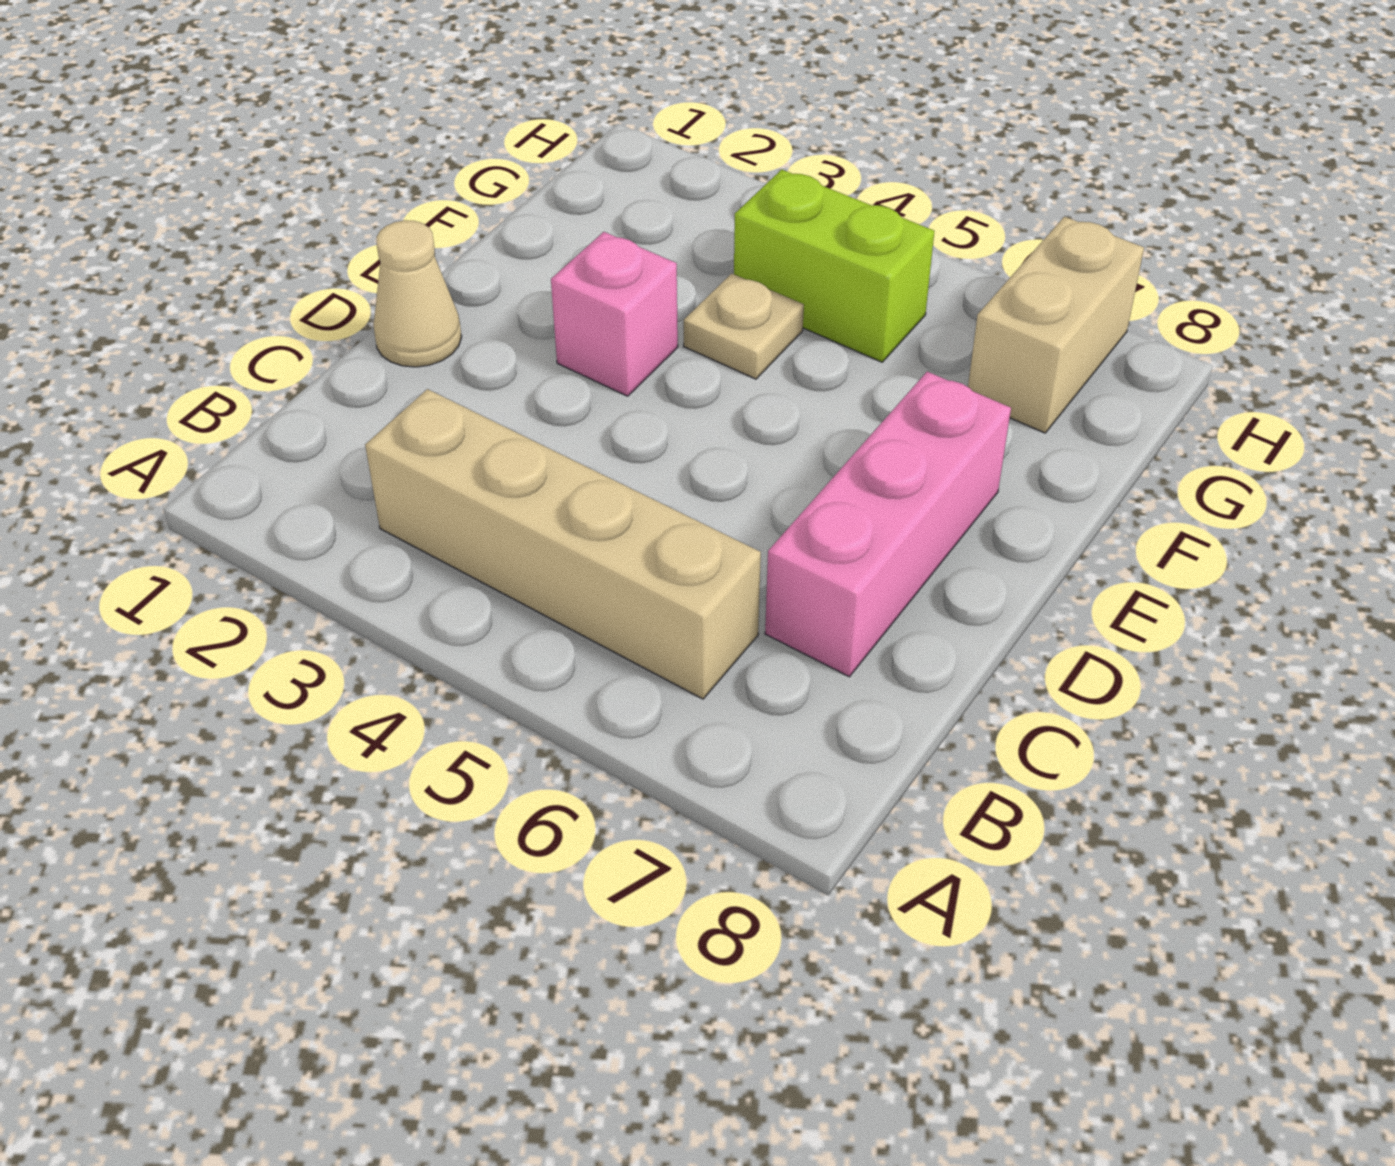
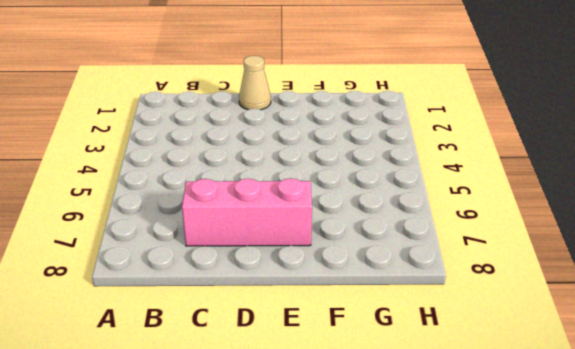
none -> tan brick B3:B6 level 1
none -> pink brick E3 level 1

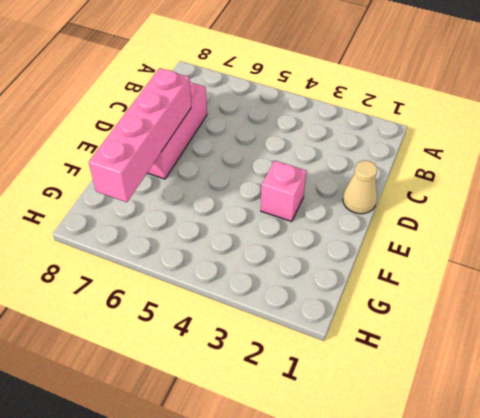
pink brick D7:G7 level 2 -> none
none -> tan brick B3:B6 level 1
none -> tan plate F4 level 1

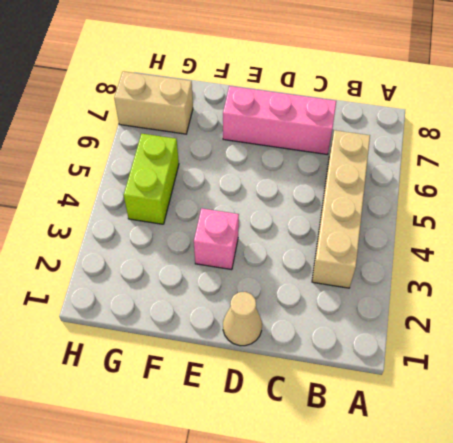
none -> tan plate F4 level 1

